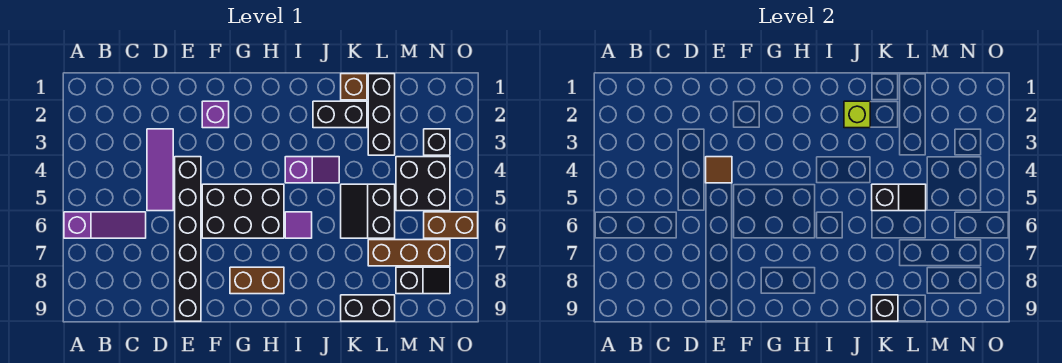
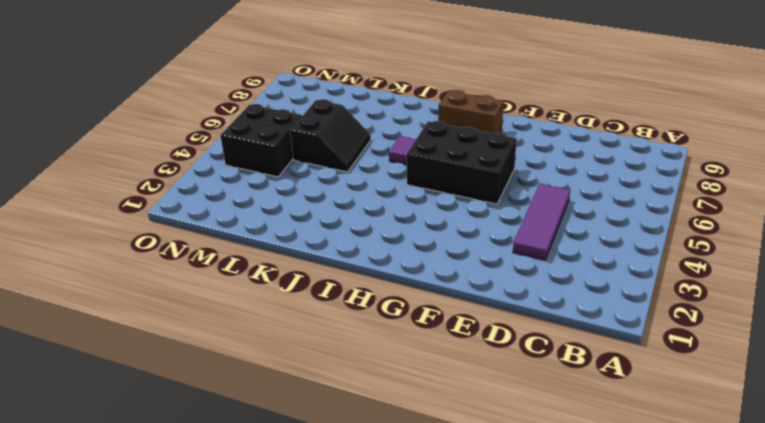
none -> purple slope A6:C6 level 1 top A
none -> black brick E4:E9 level 1
none -> purple brick F2 level 1

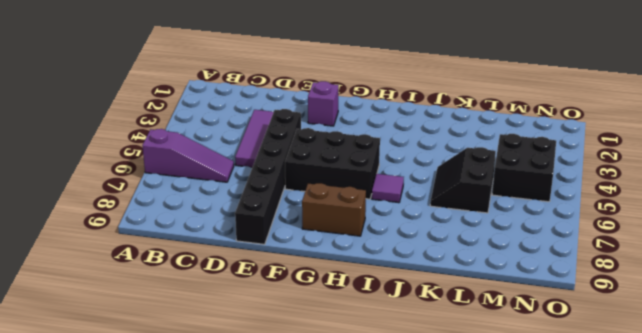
none -> purple slope I4:J4 level 1 top I
none -> black brick J2:K2 level 1
none -> brown brick K1 level 1

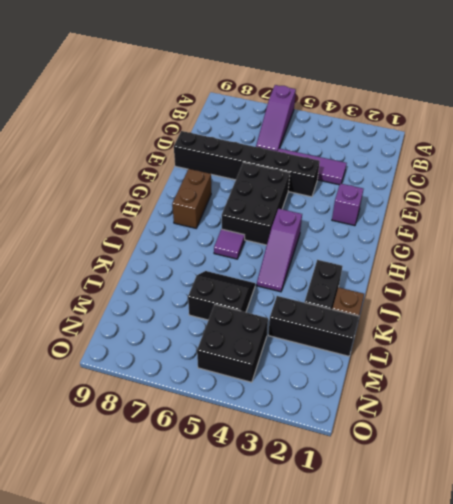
purple slope H4:J4 level 1 top H -> purple slope I4:J4 level 1 top I
none -> black brick K9:L9 level 1
none -> brown brick L7:N7 level 1
none -> black slope M8:N8 level 1 top M

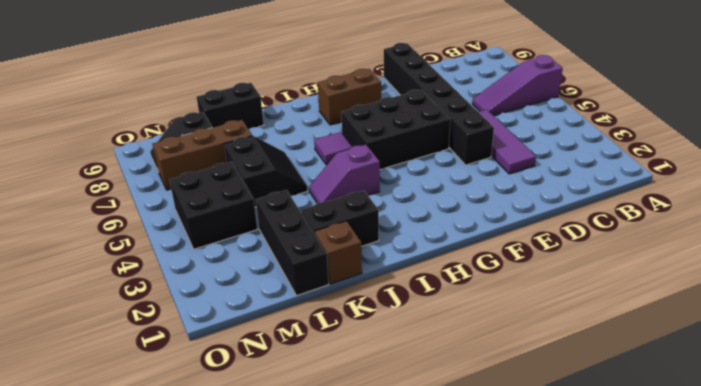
none -> purple brick F2 level 1
none -> black brick N3 level 1
none -> brown brick N6:O6 level 1

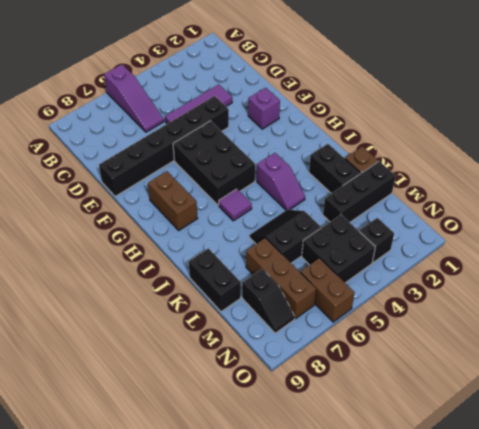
none -> brown tile E4 level 2
none -> lime brick J2 level 2
none -> black slope K5:L5 level 2 top K

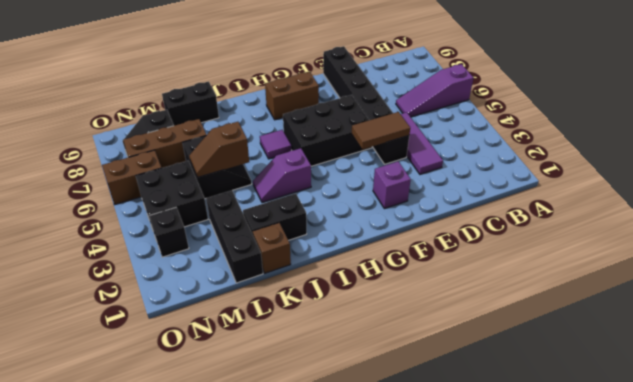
brown tile E4:F4 level 2 -> brown tile E4 level 2
brown slope K5:L5 level 2 top K -> black slope K5:L5 level 2 top K
none -> lime brick J2 level 2
none -> black brick K9 level 2

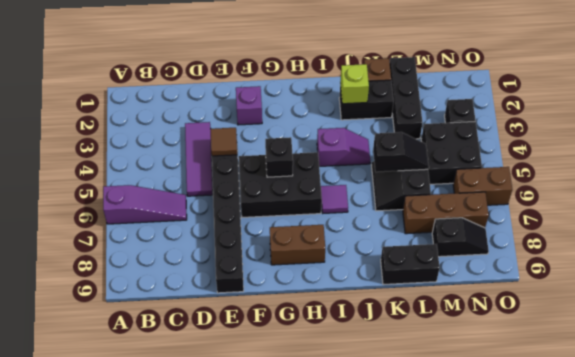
black brick G5 level 2 -> black brick K9 level 2

